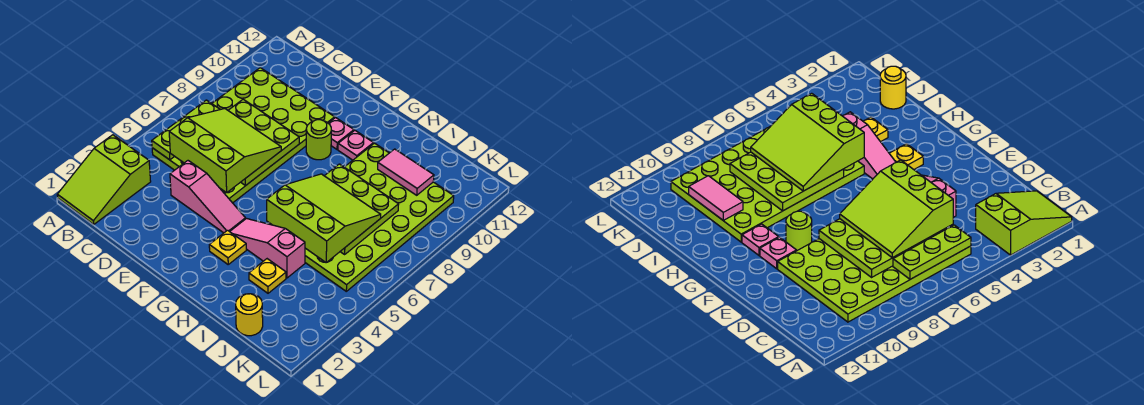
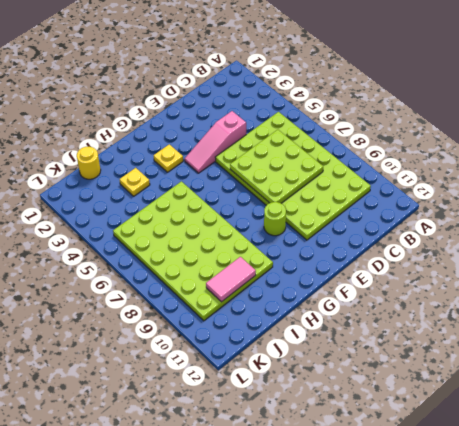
none -> lime slope A1:B3 level 1 top 3
none -> pink plate F10 level 1
none -> pink slope G4:I4 level 1 top I

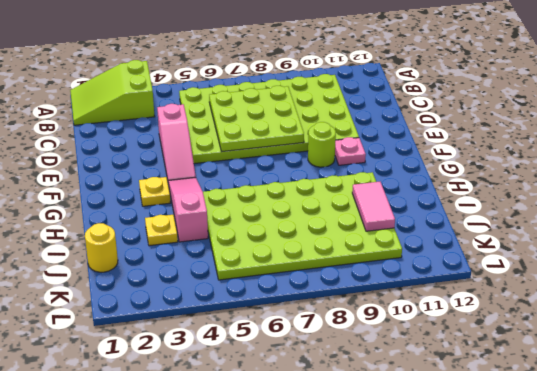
none -> pink plate G10 level 1
none -> lime plate B5:B7 level 2
none -> lime plate H6:J8 level 2

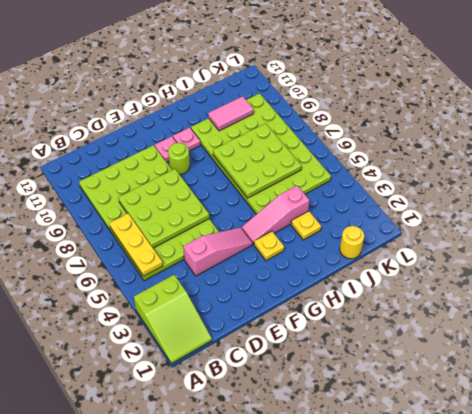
yellow plate B5:B7 level 2 -> lime plate B5:B7 level 2
none -> lime slope C5:E7 level 3 top 5
none -> lime slope H5:J7 level 3 top 5

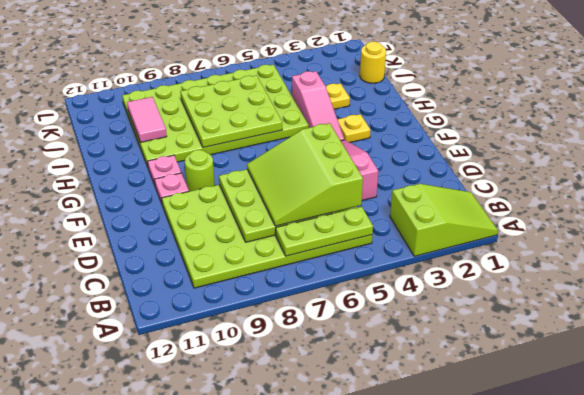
none -> lime slope H5:J7 level 3 top 5

